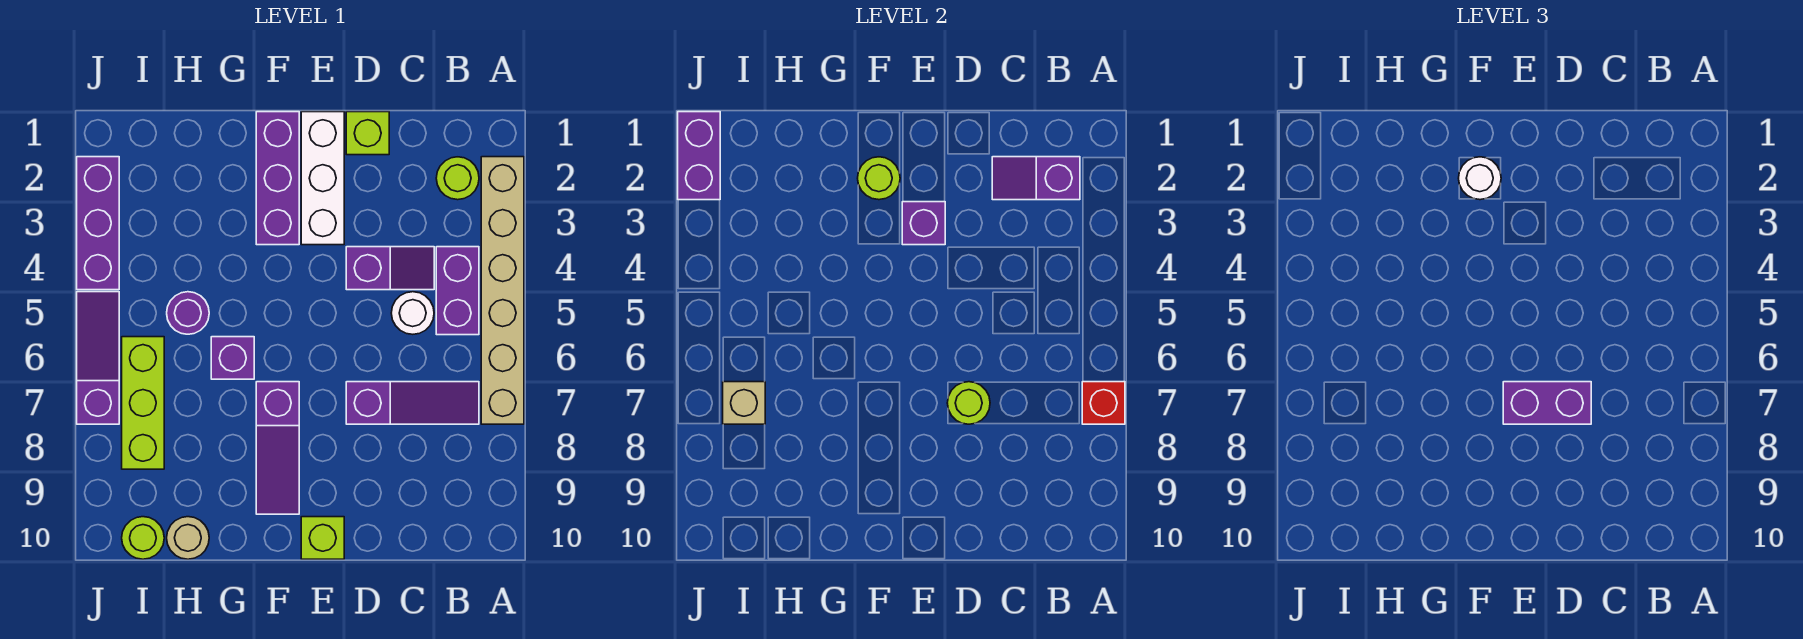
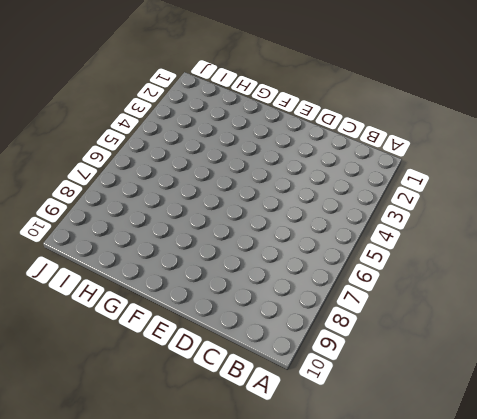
none -> tan brick A2:A7 level 1
none -> lime round brick B2 level 1
none -> purple brick B4:B5 level 1

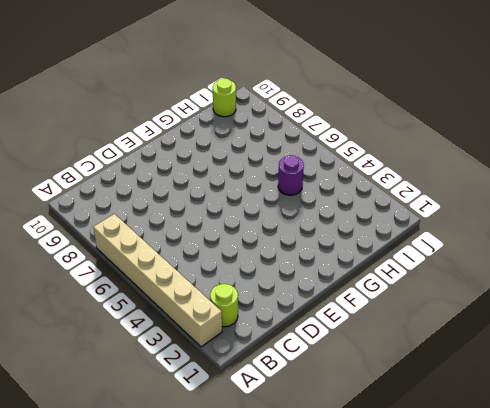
none -> purple brick B4:B5 level 1
none -> purple slope B7:D7 level 1 top D
none -> purple slope C4:D4 level 1 top D

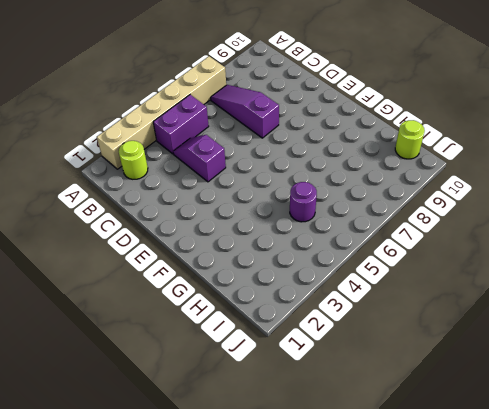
none -> white round brick C5 level 1
none -> lime brick D1 level 1
none -> white brick E1:E3 level 1

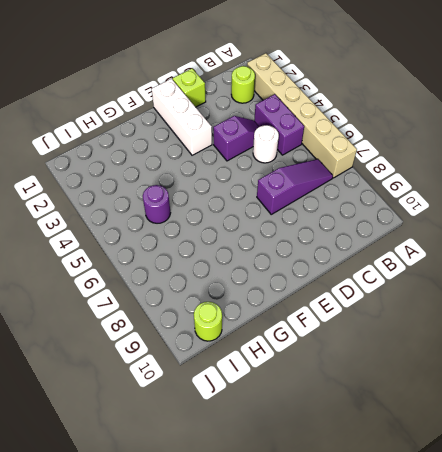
none -> lime brick E10 level 1
none -> purple brick F1:F3 level 1
none -> purple slope F7:F9 level 1 top 7

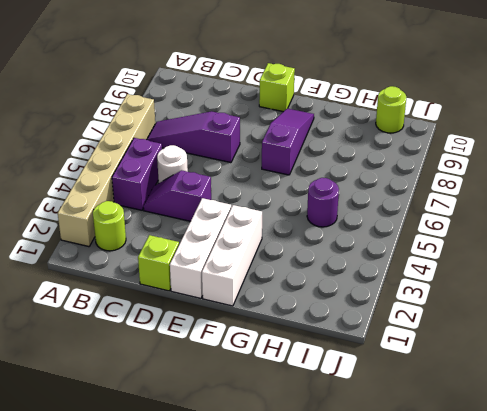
white brick F1:F3 level 1 -> purple brick F1:F3 level 1
none -> purple brick G6 level 1
none -> tan round brick H10 level 1
none -> lime brick I6:I8 level 1

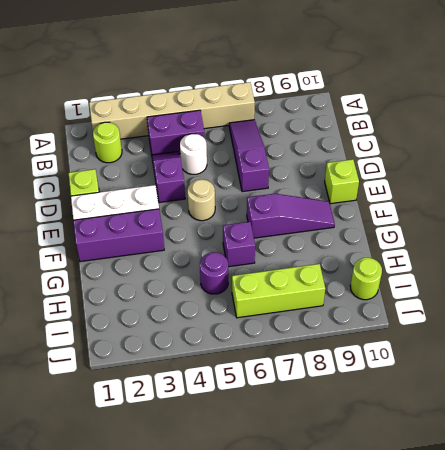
tan round brick E5 level 1 -> tan round brick H10 level 1
none -> purple brick J2:J4 level 1
none -> purple slope J5:J7 level 1 top 7
none -> red brick A7 level 2

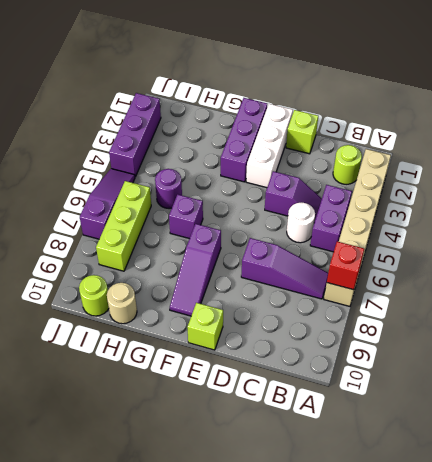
none -> purple slope B2:C2 level 2 top B
none -> lime round brick D7 level 2
none -> purple brick E3 level 2

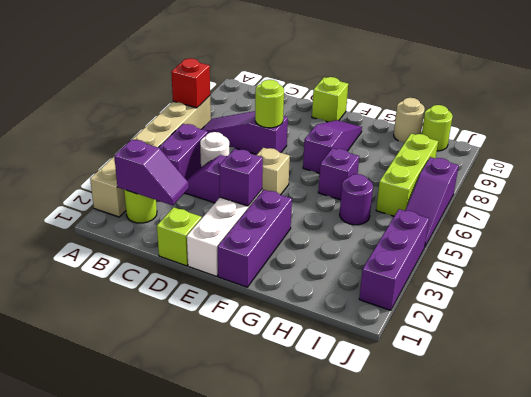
tan brick E5 level 1 -> tan brick I7 level 2
none -> lime round brick F2 level 2
none -> purple brick J1:J2 level 2
none -> purple brick D7:E7 level 3

